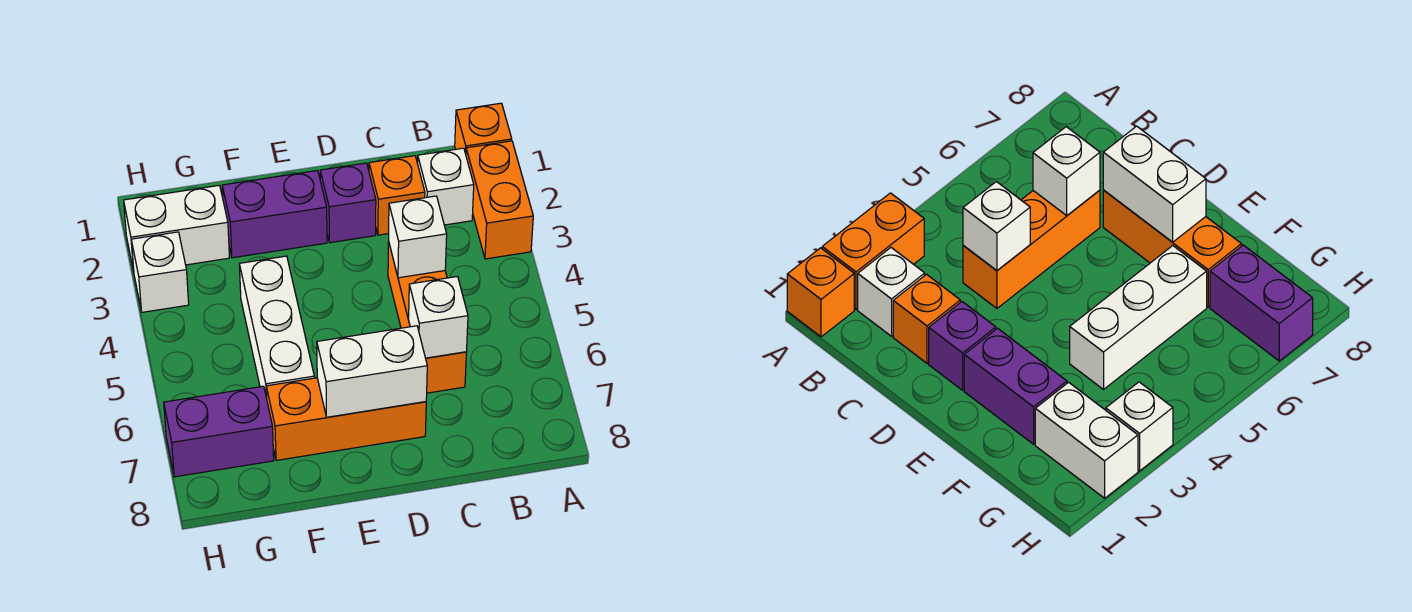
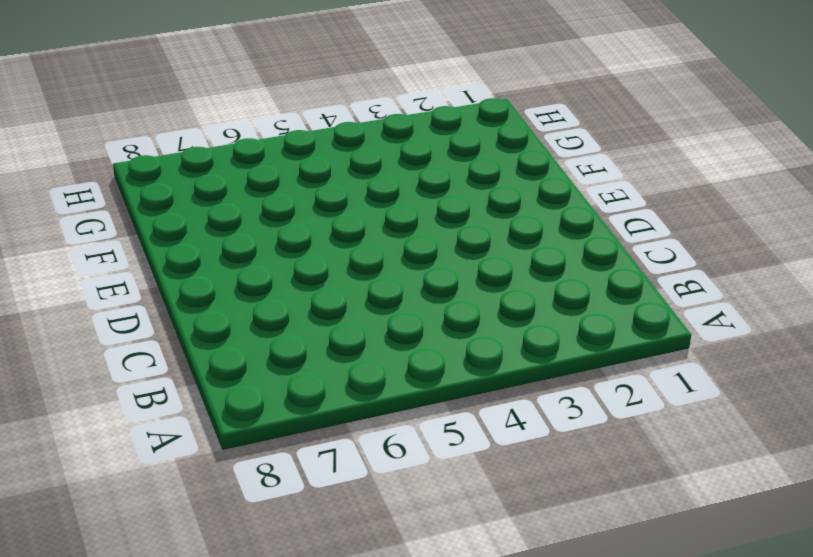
none -> orange brick A1 level 1
none -> orange brick A2:A3 level 1
none -> white brick B2 level 1

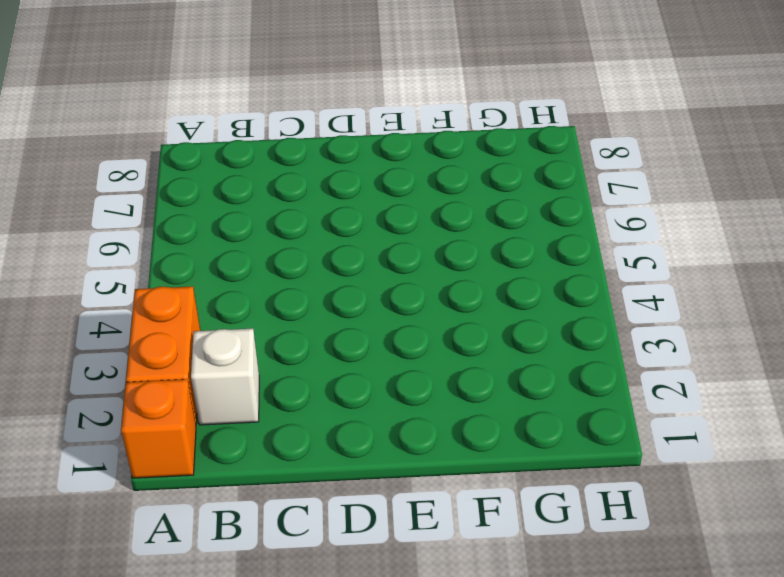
none -> orange brick C2 level 1
none -> orange brick C4:C6 level 1
none -> purple brick D2 level 1

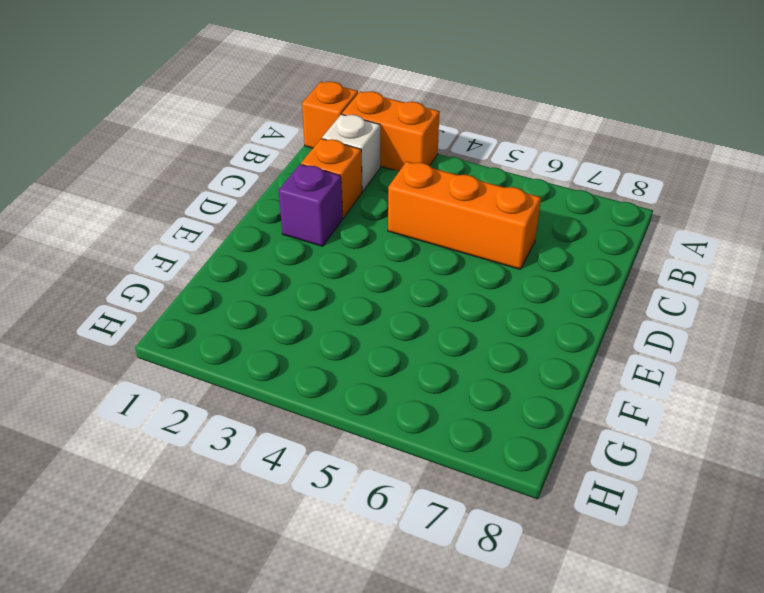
none -> orange brick D7:F7 level 1
none -> purple brick E2:F2 level 1
none -> white brick F4:F6 level 1

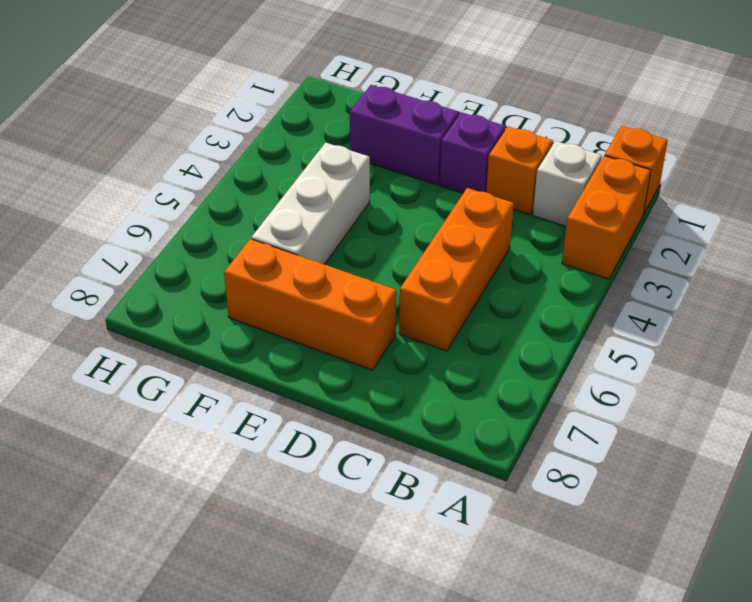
none -> white brick G2:H2 level 1
none -> purple brick G7:H7 level 1
none -> white brick H3 level 1

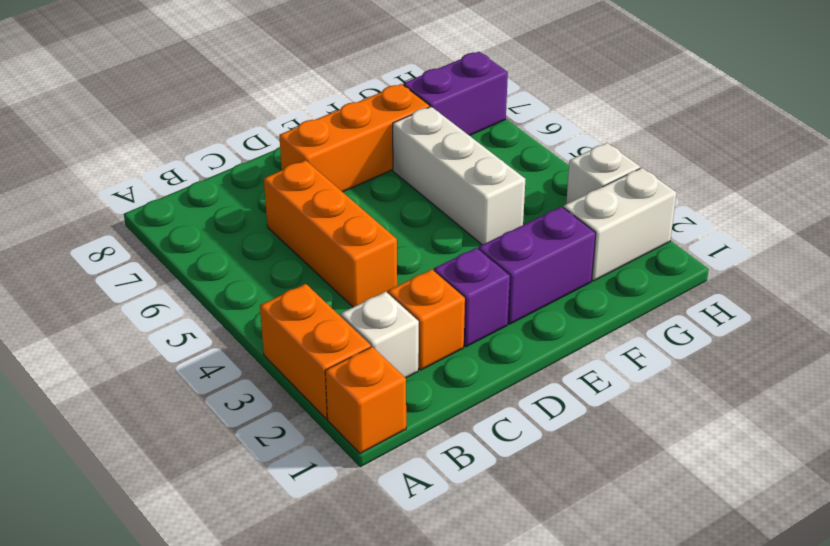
none -> white brick C4 level 2
none -> white brick C6 level 2
none -> white brick D7:E7 level 2

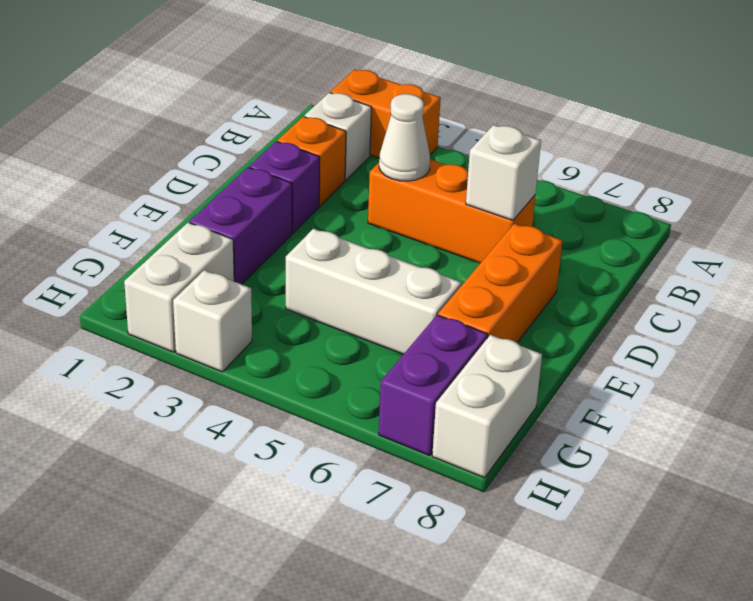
white cone C4 level 2 -> white brick C4 level 2
white brick G8:H8 level 1 -> white brick D7:E7 level 2
none -> orange brick A1 level 1

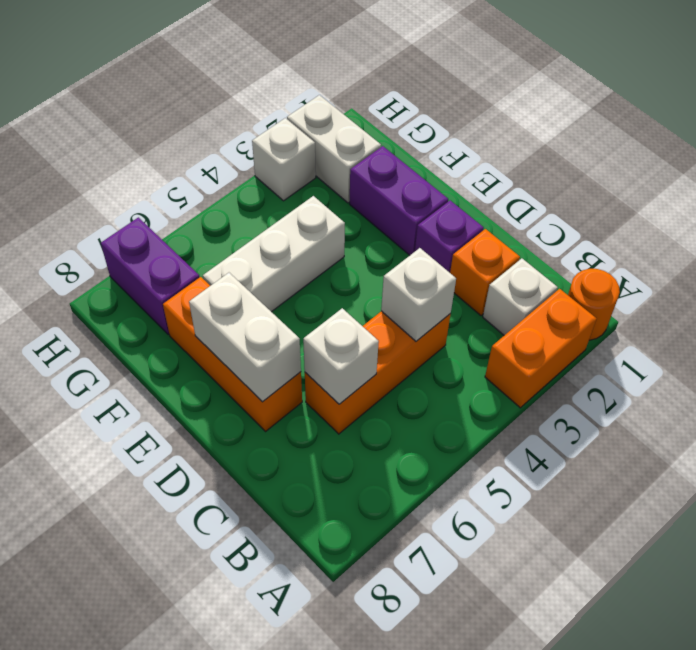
orange round brick A1 level 1 -> orange brick A1 level 1

